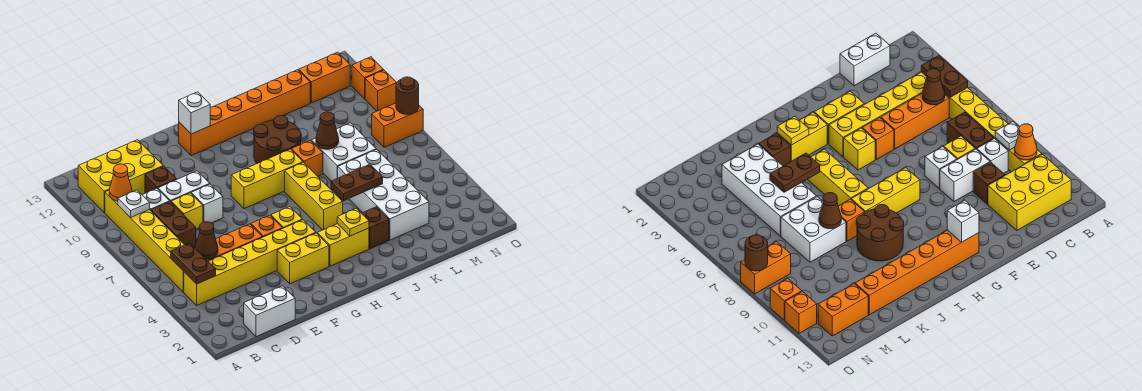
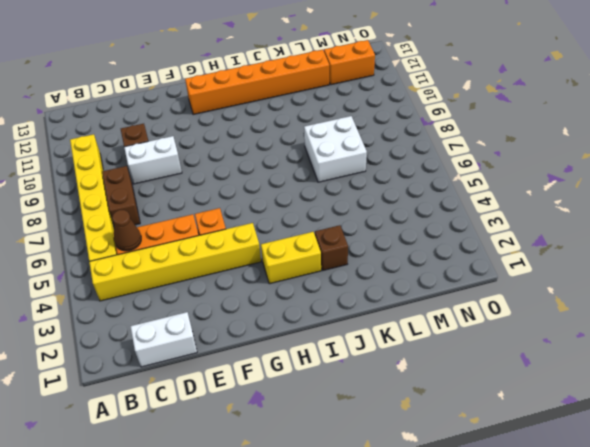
none -> yellow brick B11:D12 level 1
none -> white brick C9 level 1
none -> yellow brick D8 level 1
none -> white brick E8 level 1

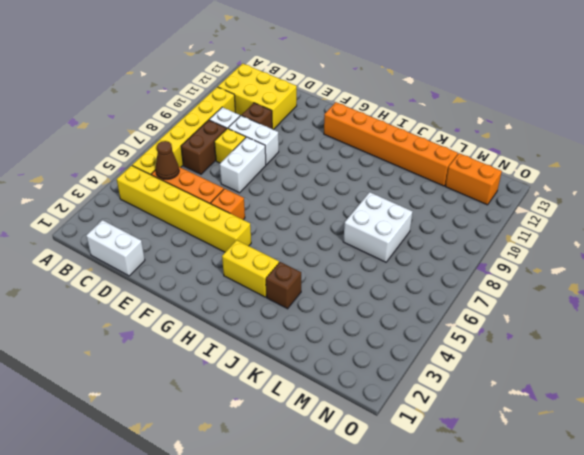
white brick E7:E8 level 1 -> white brick E8 level 1
none -> yellow brick F3:G3 level 1
none -> yellow brick G5 level 1
none -> yellow brick G8:I8 level 1
none -> yellow brick I5:I7 level 1

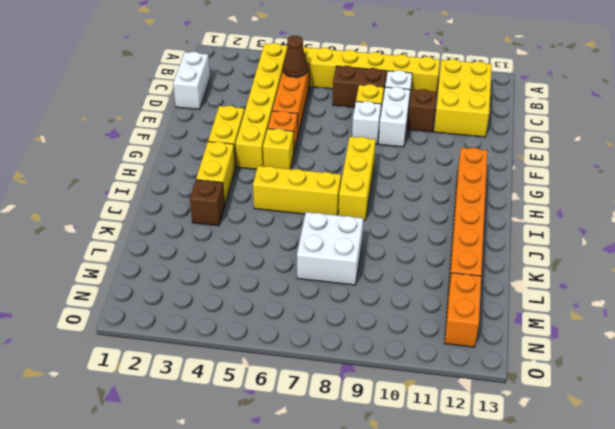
none -> brown round brick I9:J10 level 1
none -> orange brick J8 level 1
none -> white brick K3:L6 level 1
none -> orange brick N8:O8 level 1

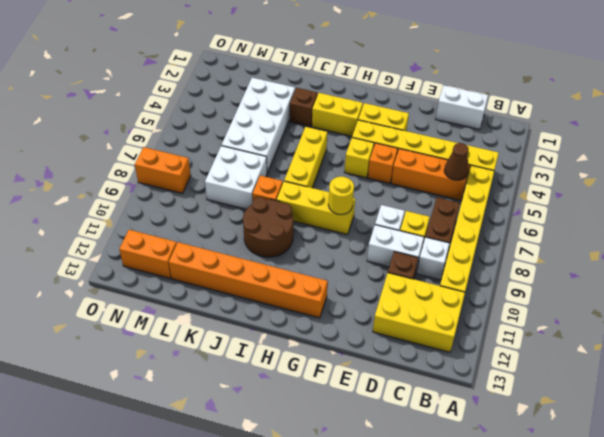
yellow round brick G8 level 2 -> none
none -> orange brick O10 level 1
none -> orange brick O11 level 1
none -> brown plate B4:B5 level 2
none -> white plate B9 level 2

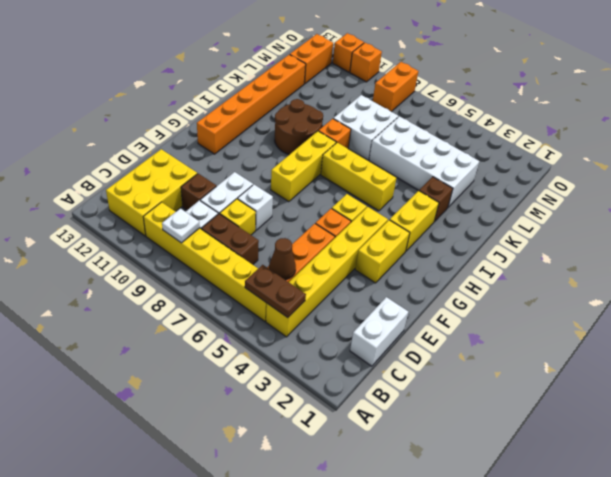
none -> orange cone B10 level 2
none -> white brick G12 level 2
none -> yellow plate I3 level 2
none -> brown plate J5:K5 level 2

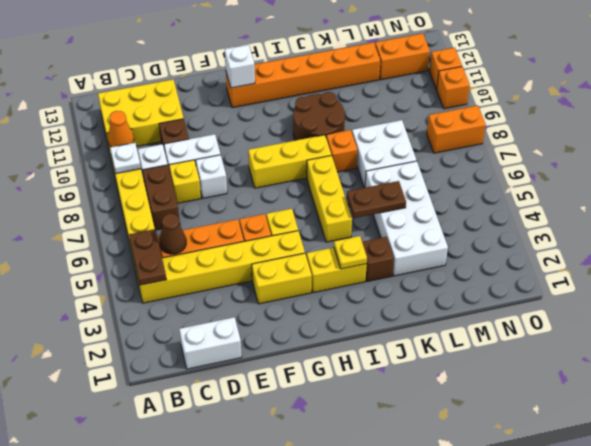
none -> brown cone K8 level 2
none -> brown round brick O8 level 2

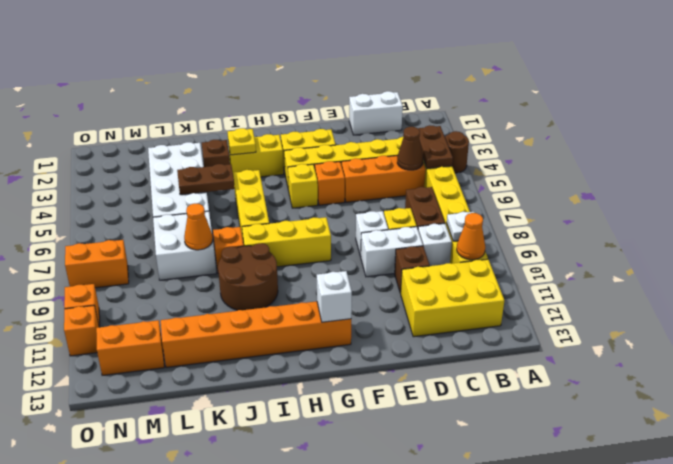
brown round brick A4 level 1 -> brown round brick O8 level 2
orange cone K8 level 2 -> brown cone K8 level 2

